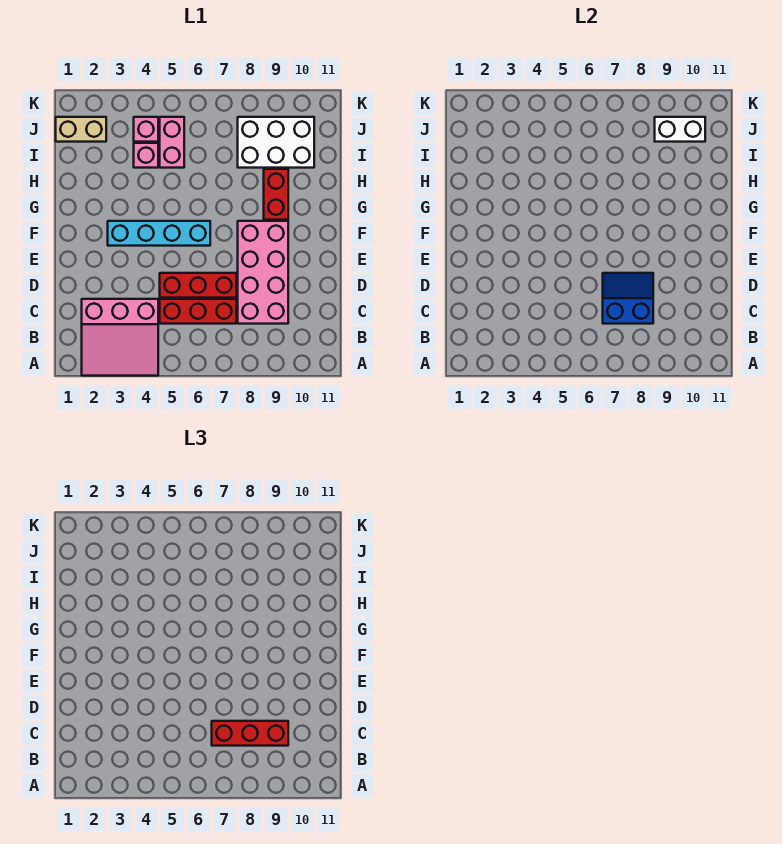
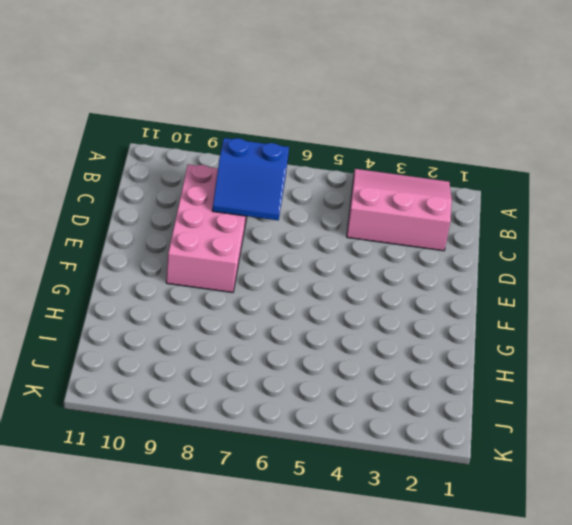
none -> red brick C5:C7 level 1
none -> red brick D5:D7 level 1
none -> cyan brick F3:F6 level 1

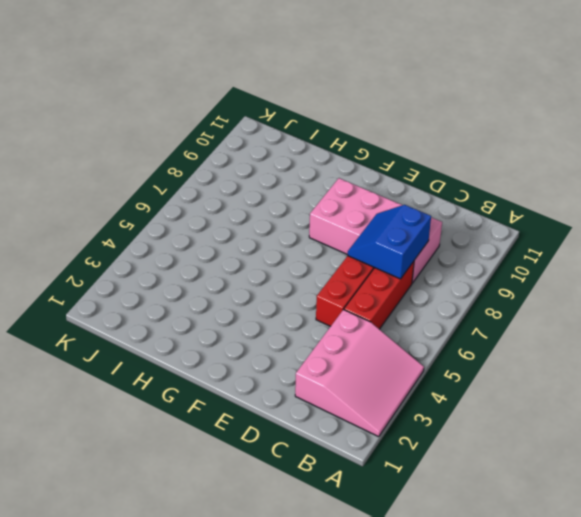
none -> cyan brick F3:F6 level 1
none -> red brick G9:H9 level 1
none -> pink brick I4 level 1

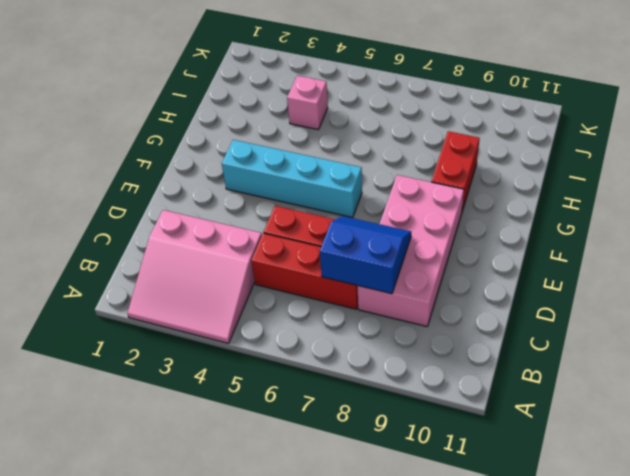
none -> pink brick I5:J5 level 1
none -> white brick I8:J10 level 1
none -> tan brick J1:J2 level 1

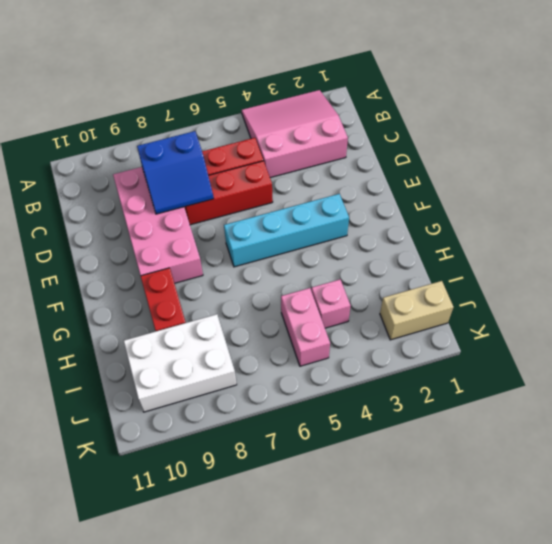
none -> pink brick J4 level 1
none -> white brick J9:J10 level 2
none -> red brick C7:C9 level 3

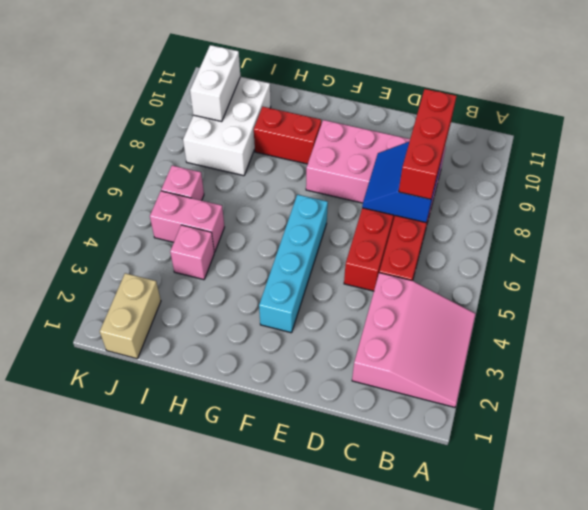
pink brick J6 level 1 -> pink brick J4 level 1

